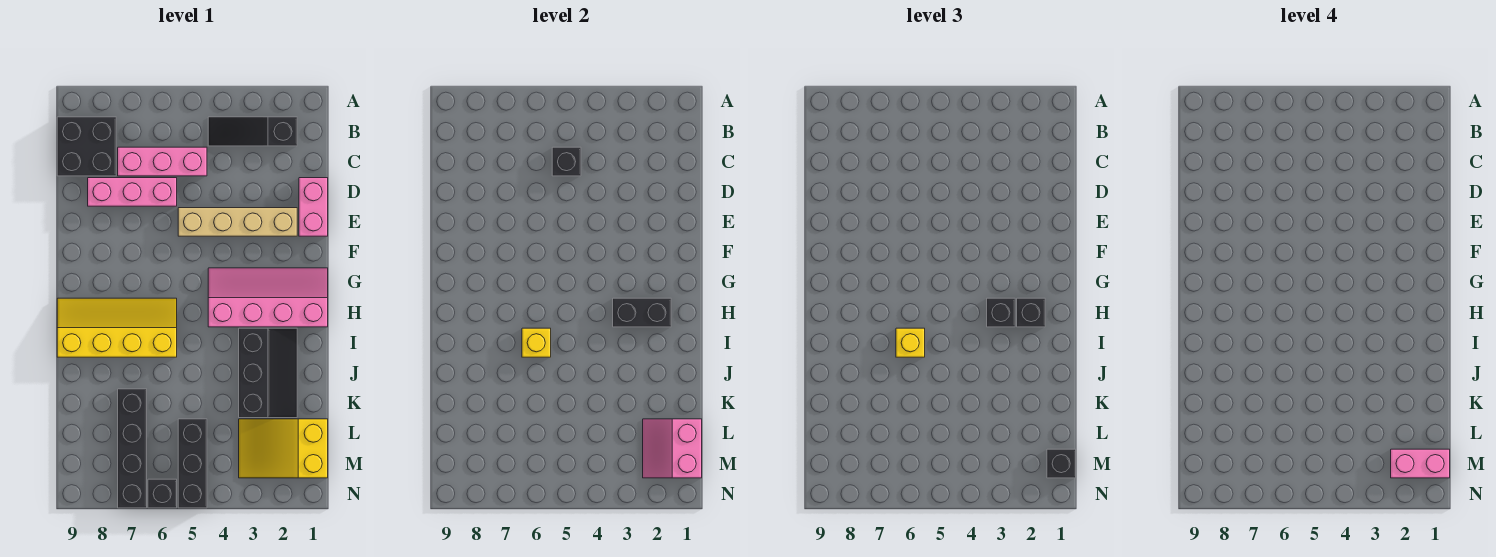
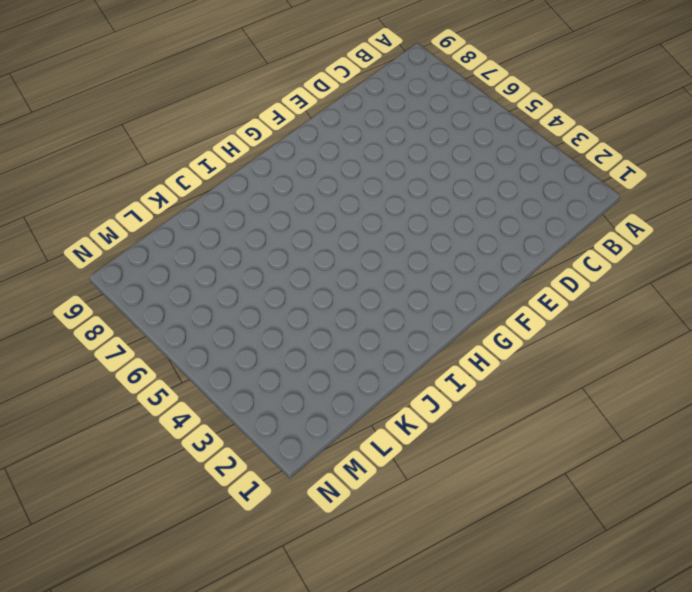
none -> black slope B2:B4 level 1 top 2
none -> black brick B8:C9 level 1
none -> pink brick C5:C7 level 1

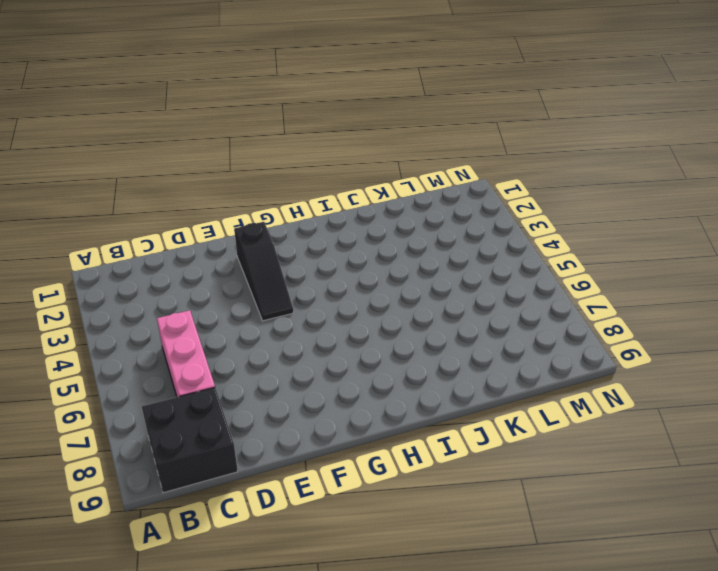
black slope F2:F4 level 1 top 2 -> black slope B2:B4 level 1 top 2
none -> pink brick D1:E1 level 1
none -> pink brick D6:D8 level 1
none -> tan brick E2:E5 level 1

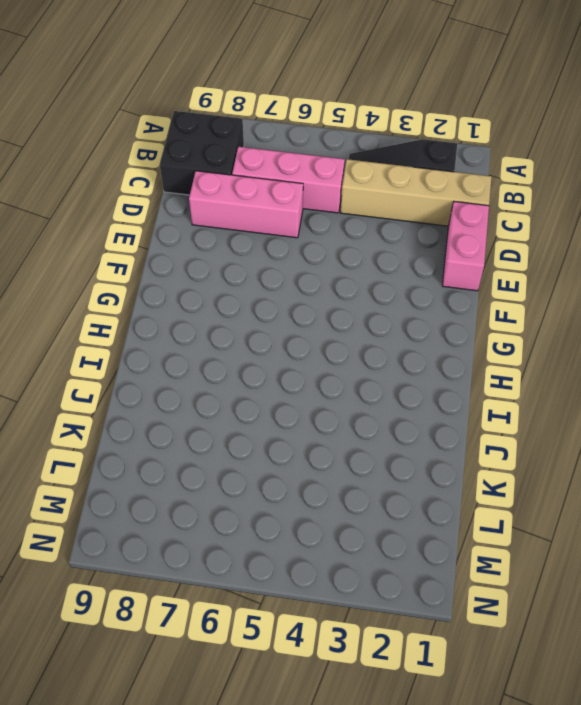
tan brick C1:C4 level 1 -> tan brick E2:E5 level 1
none -> pink slope G1:H4 level 1 top H
none -> yellow slope H6:I9 level 1 top I
none -> black slope I2:K3 level 1 top 3

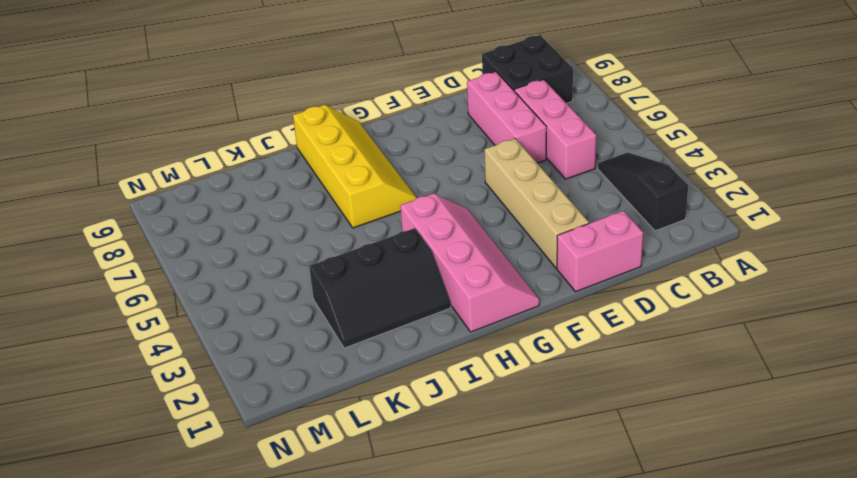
none -> black brick K7:N7 level 1
none -> yellow slope L1:M3 level 1 top 1
none -> black brick L5:N5 level 1

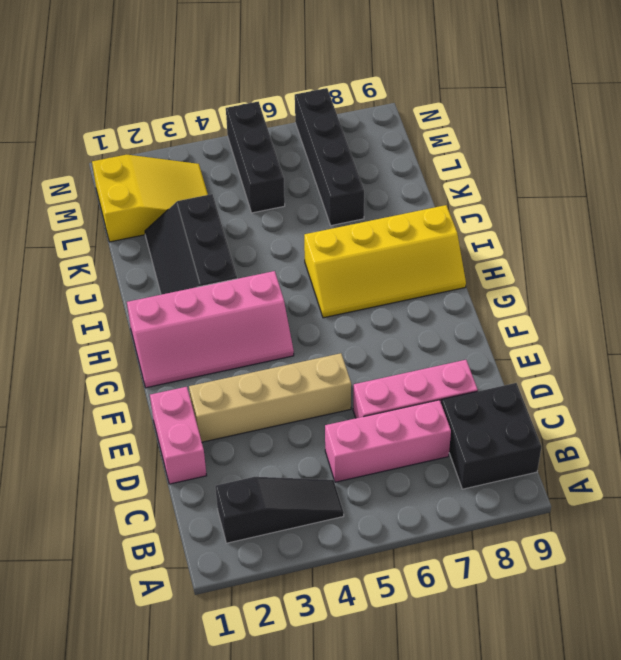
none -> black brick N6 level 1
none -> black brick C5 level 2
none -> black brick H2:H3 level 2

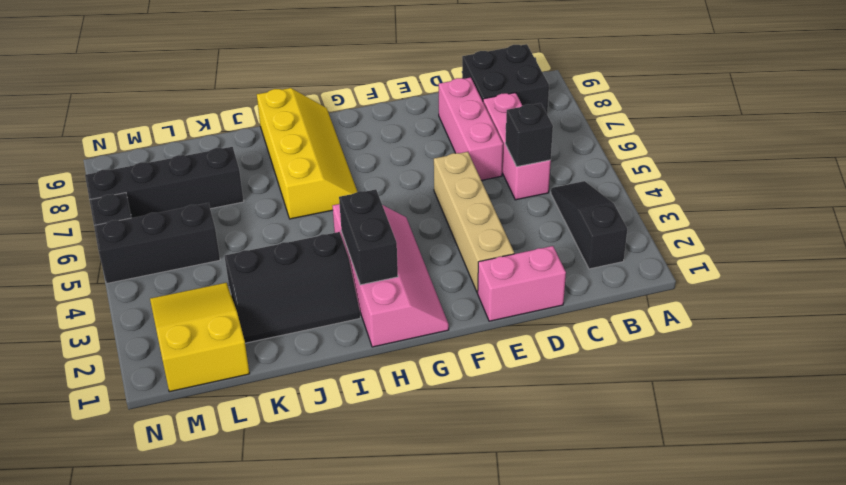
none -> yellow brick I6 level 2
none -> pink slope L1:M2 level 2 top 1
none -> black brick H2 level 3

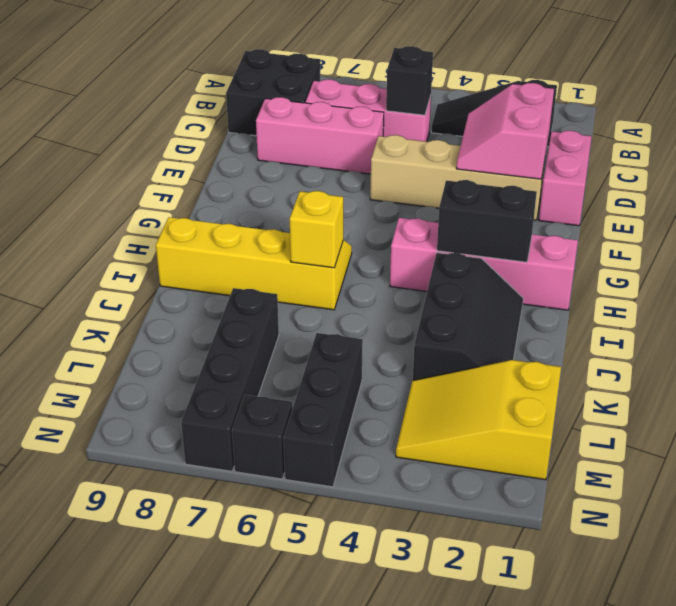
pink slope D2:E3 level 2 top 2 -> pink slope L1:M2 level 2 top 1
none -> black brick H2 level 3
none -> black brick H3 level 3
none -> yellow brick I6 level 3

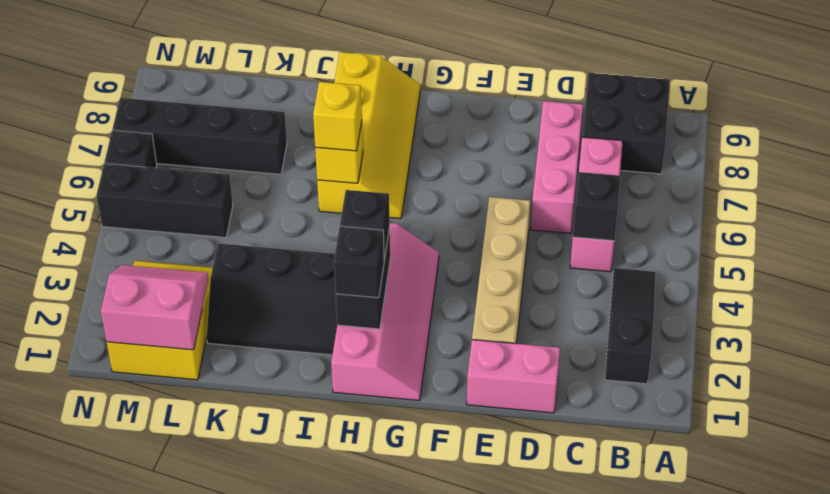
none -> black brick M1 level 3
none -> pink brick M1:M2 level 4

